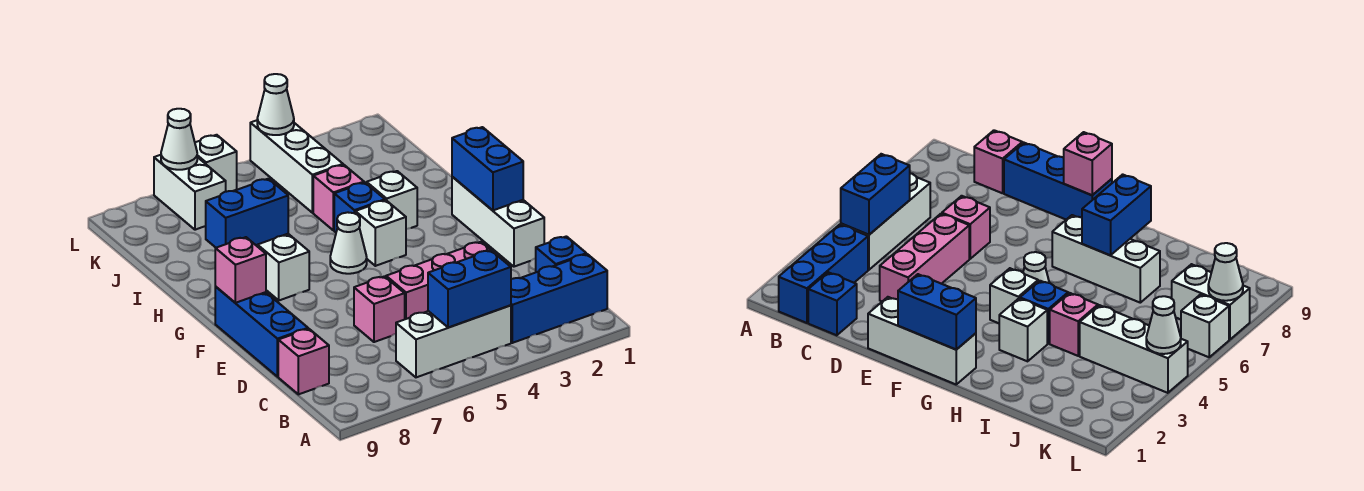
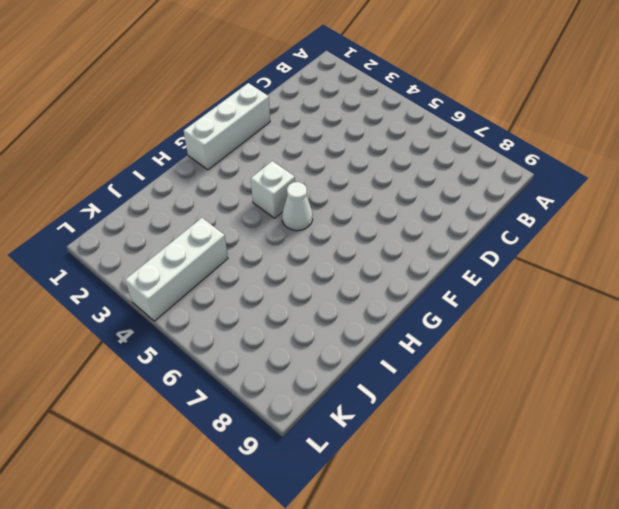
none -> blue brick B1:B3 level 1
none -> white brick B4:B6 level 1
none -> blue brick C1 level 1

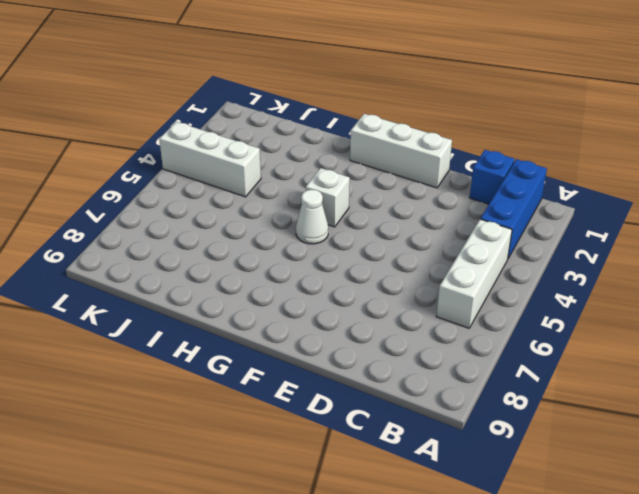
none -> pink brick C9 level 1
none -> pink brick D3:D5 level 1
none -> pink brick D6 level 1

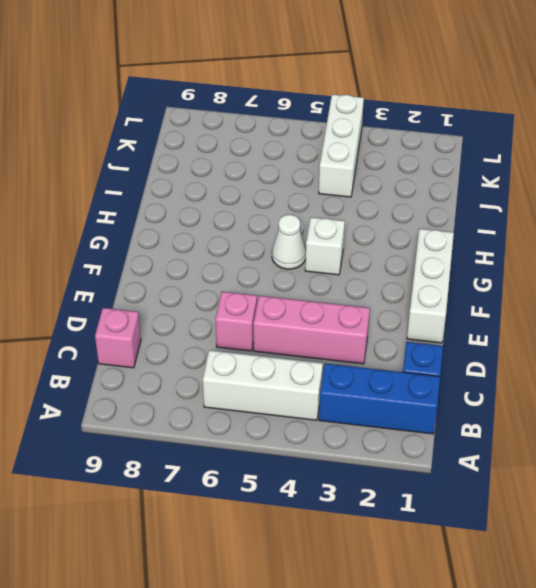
none -> blue brick D9:F9 level 1
none -> white brick G7:I7 level 1
none -> white brick H3 level 1

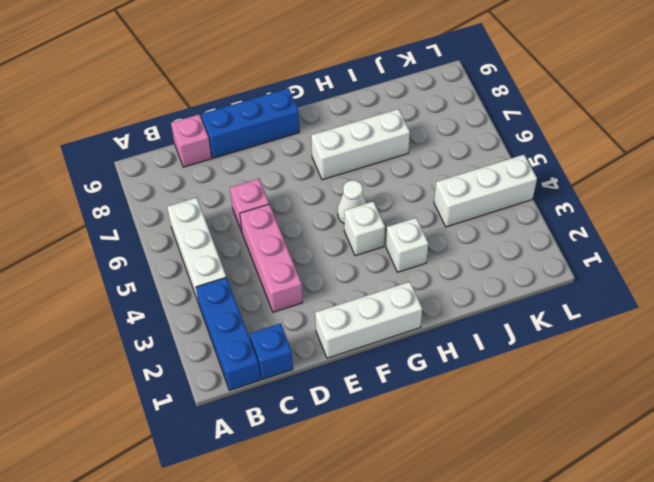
none -> blue brick H4 level 1
none -> pink brick I4 level 1
none -> white brick K7:L7 level 1

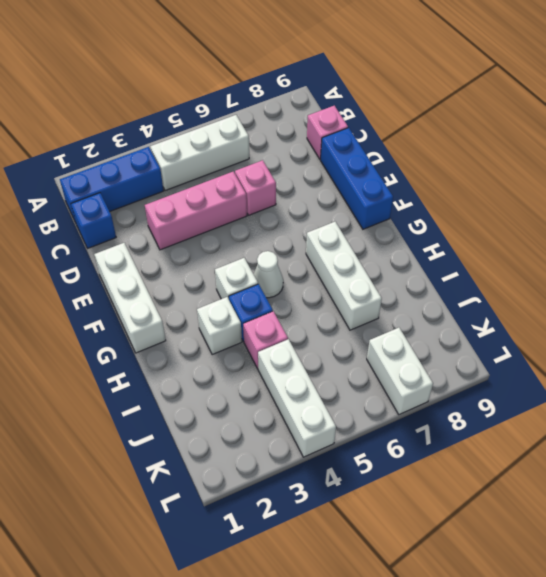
none -> white brick L6 level 1
none -> blue brick B4:B5 level 2
none -> blue brick F1:G1 level 2

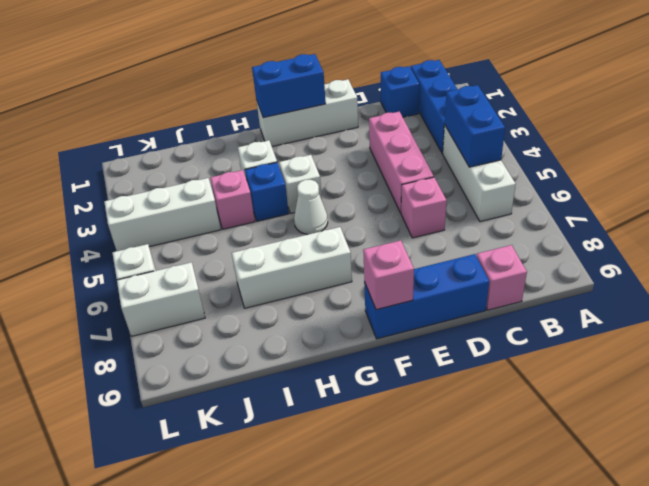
none -> blue brick H7:H8 level 2
none -> white cone L4 level 2
none -> white cone L7 level 2

